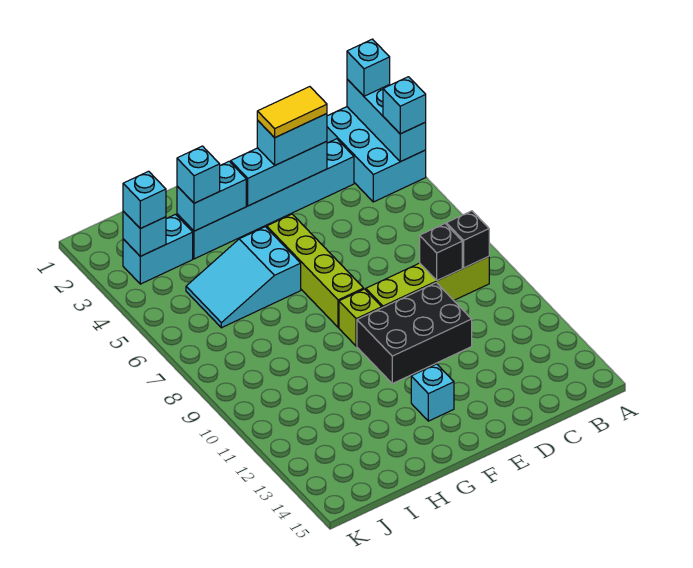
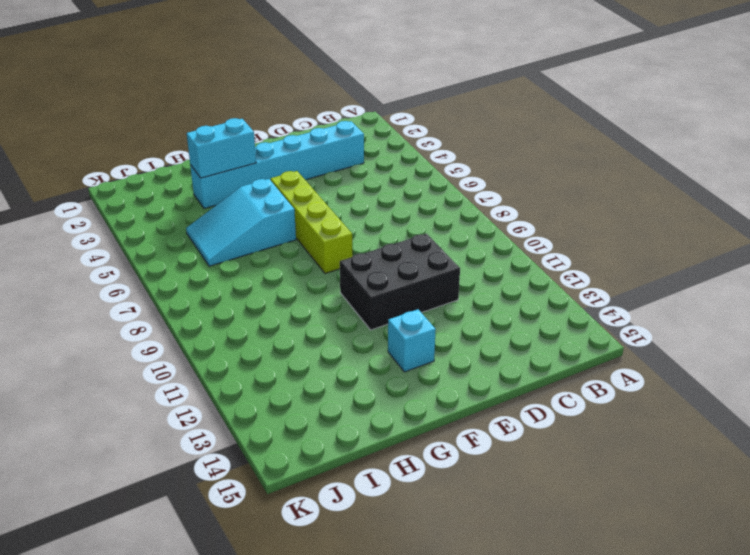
none -> cyan brick A2:B4 level 1
none -> lime brick B9:E9 level 1
none -> lime brick F9 level 1

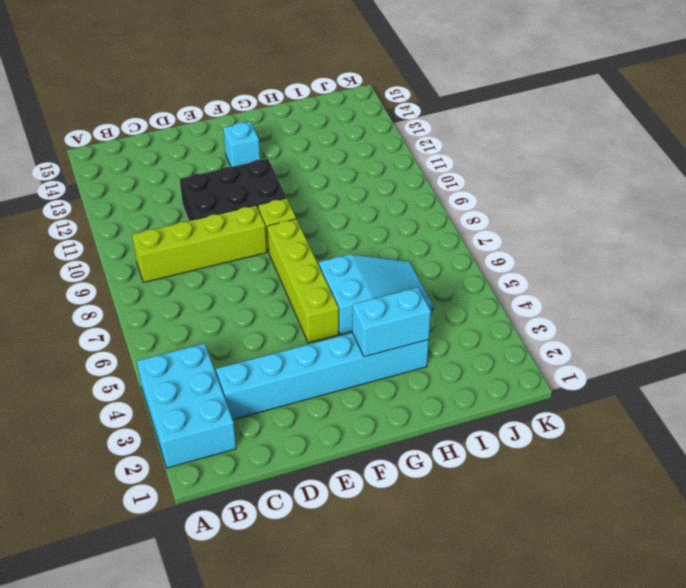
none -> cyan brick I3:J3 level 1
none -> cyan brick A2:A4 level 2
none -> black brick B9 level 2

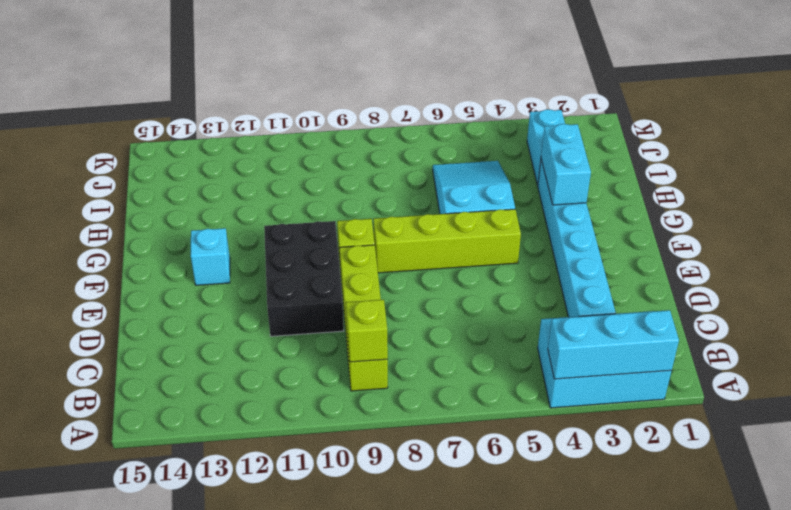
lime brick B9 level 2 -> black brick B9 level 2
none -> black brick C9 level 2
none -> cyan brick D3:F3 level 2
none -> cyan brick J3 level 2

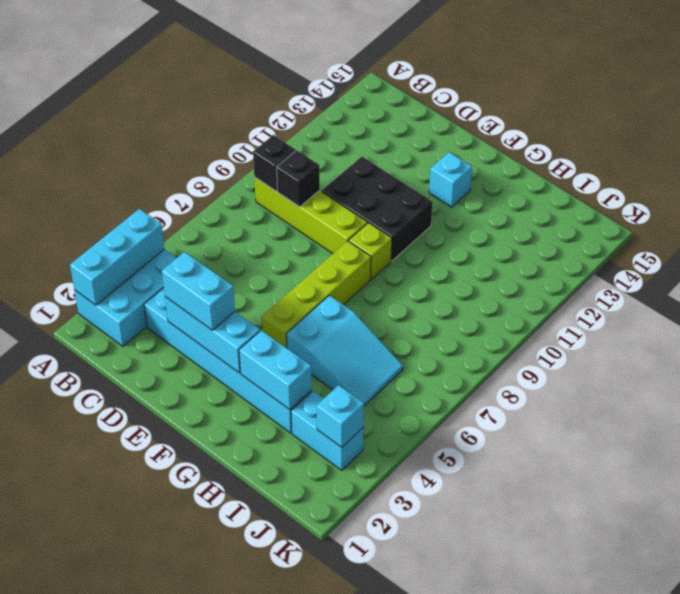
none -> cyan brick A2 level 3
none -> cyan brick A4 level 3
none -> cyan brick H3 level 3

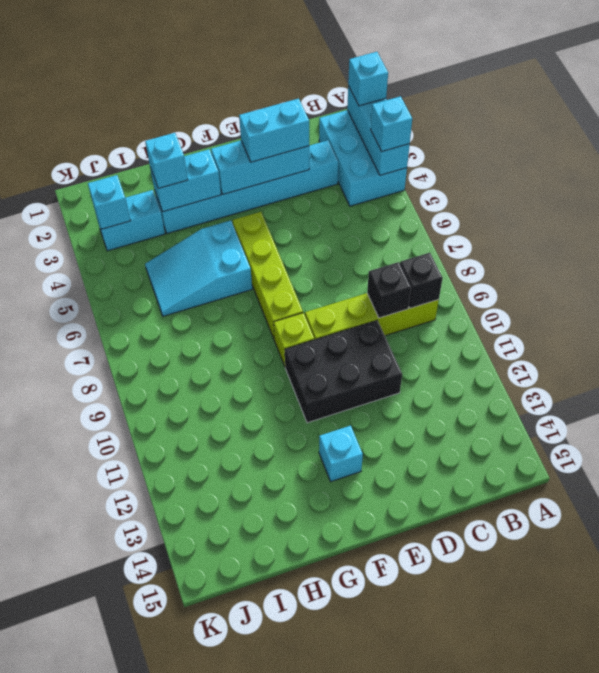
none -> cyan brick J3 level 3
none -> yellow tile D3:E3 level 4

